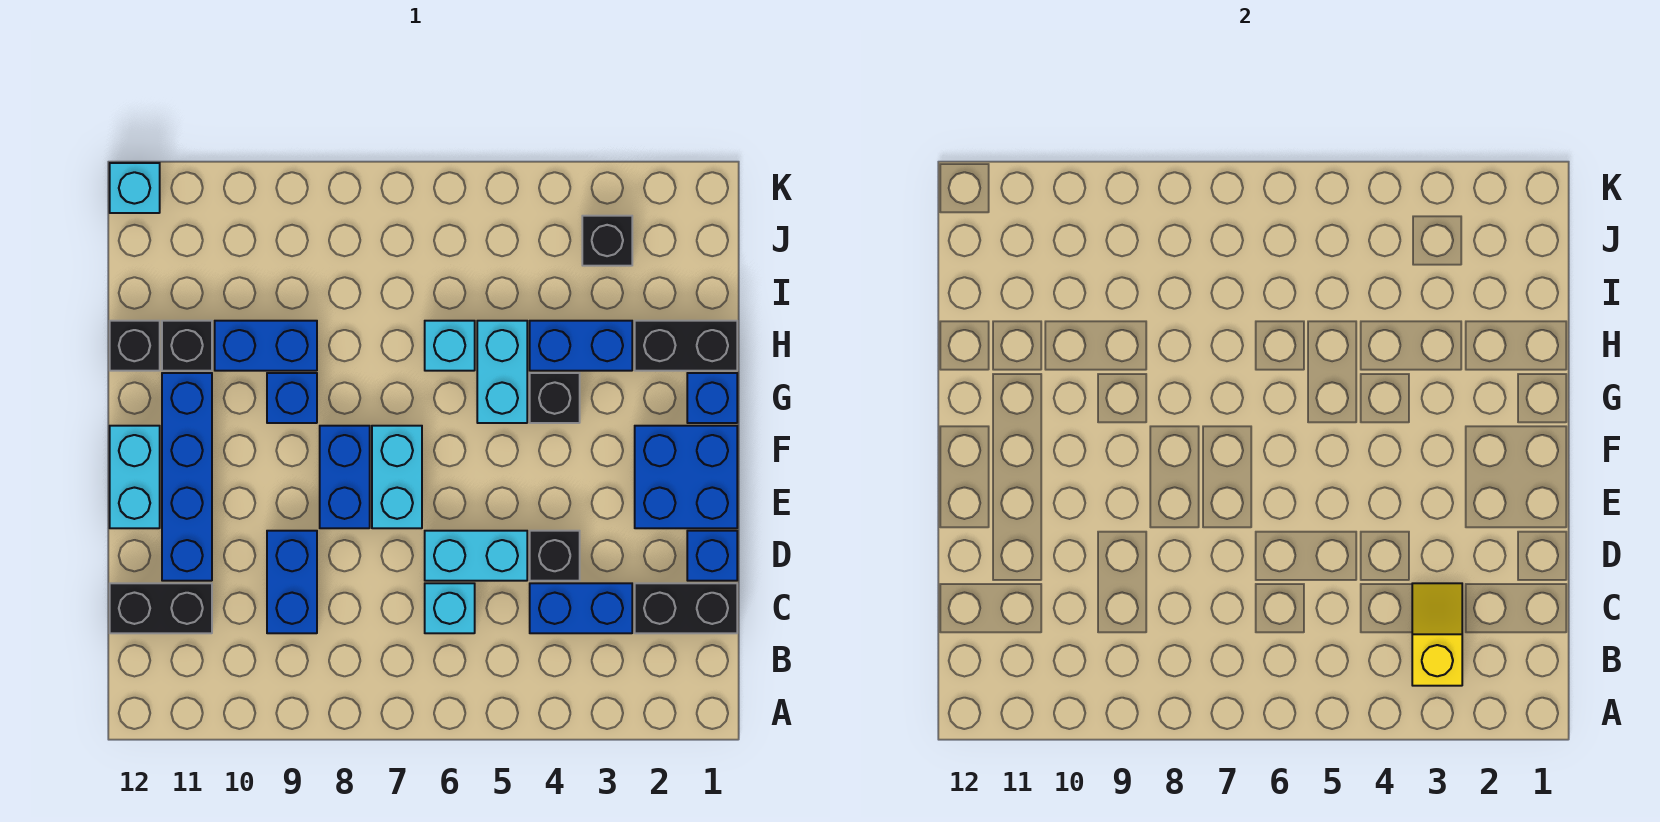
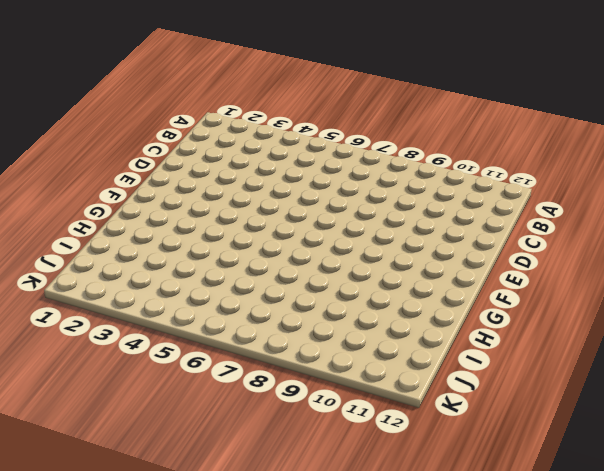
none -> black brick C1:C2 level 1
none -> blue brick C3:C4 level 1
none -> cyan brick C6 level 1

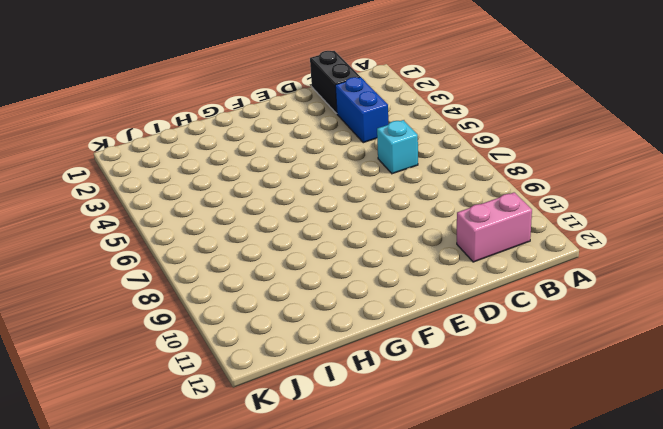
pink brick B11:C11 level 1 -> black brick C11:C12 level 1
none -> blue brick C9:D9 level 1
none -> blue brick D1 level 1
none -> black brick D4 level 1

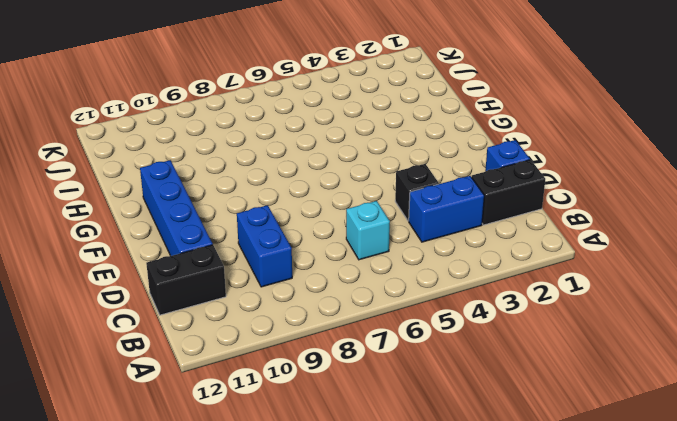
none -> cyan brick D5:D6 level 1
none -> blue brick E1:F2 level 1
none -> cyan brick E7:F7 level 1

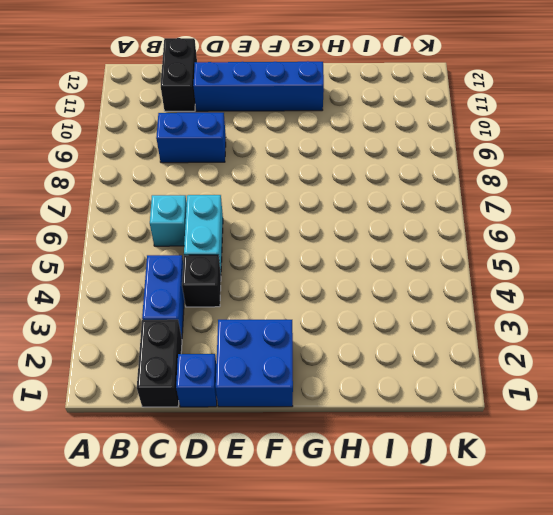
none -> cyan brick E7:F7 level 1
none -> blue brick E8:F8 level 1
none -> cyan brick E12:F12 level 1

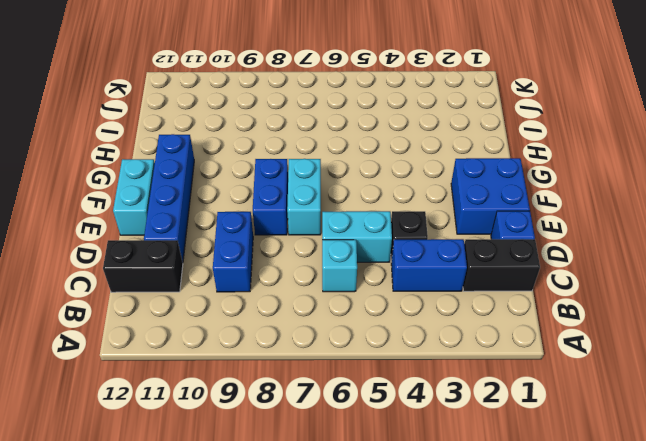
none -> blue brick G1 level 1
none -> black brick G4 level 1
none -> cyan brick G5:H5 level 1

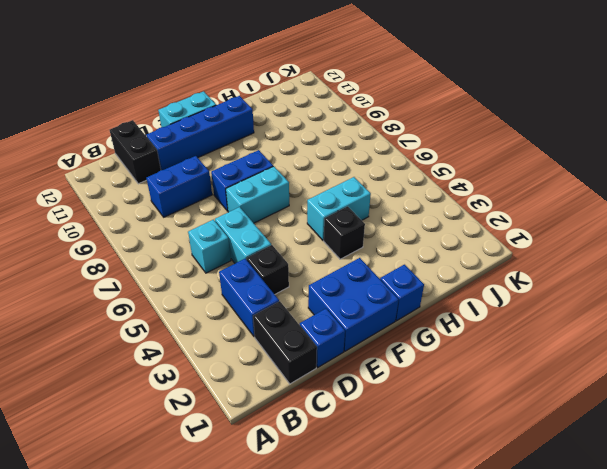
none -> blue brick G9 level 1
none -> black brick H1:H2 level 1
none -> blue brick H3:H4 level 1

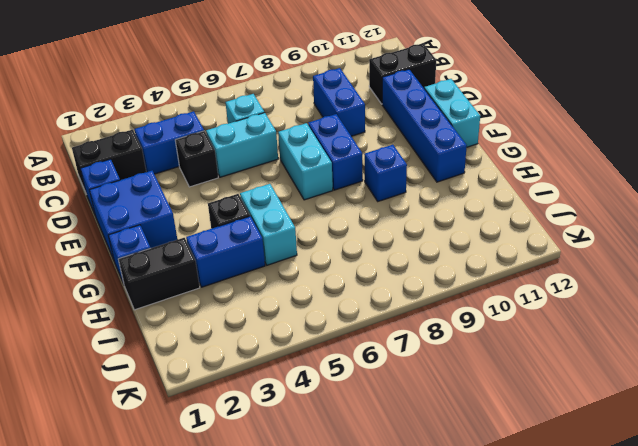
none -> cyan brick H6 level 1
none -> blue brick H9:H10 level 1
none -> black brick H11 level 1

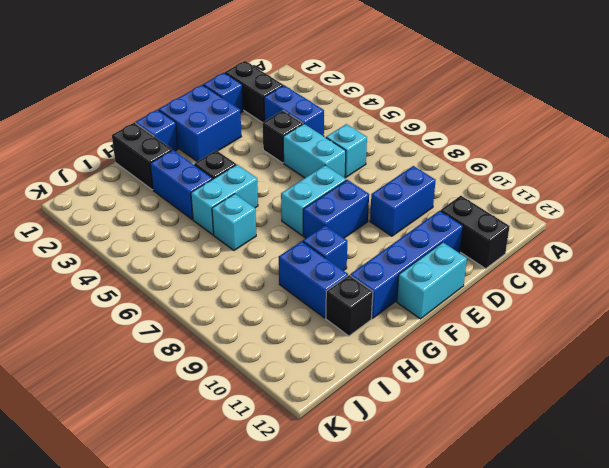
none -> black brick H12 level 1
none -> black brick J3 level 1
none -> cyan brick K12 level 1

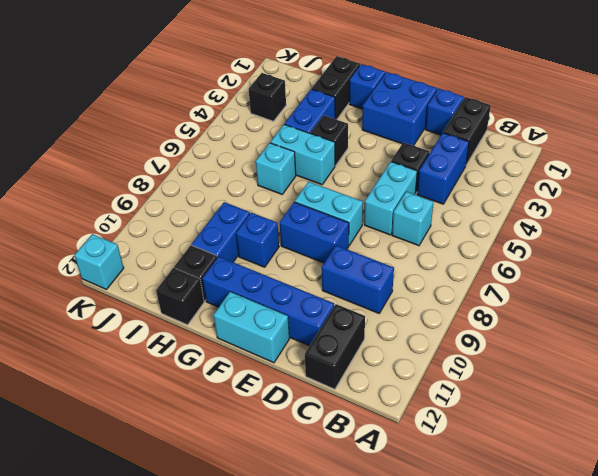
none -> yellow slope B3:C3 level 2 top B

